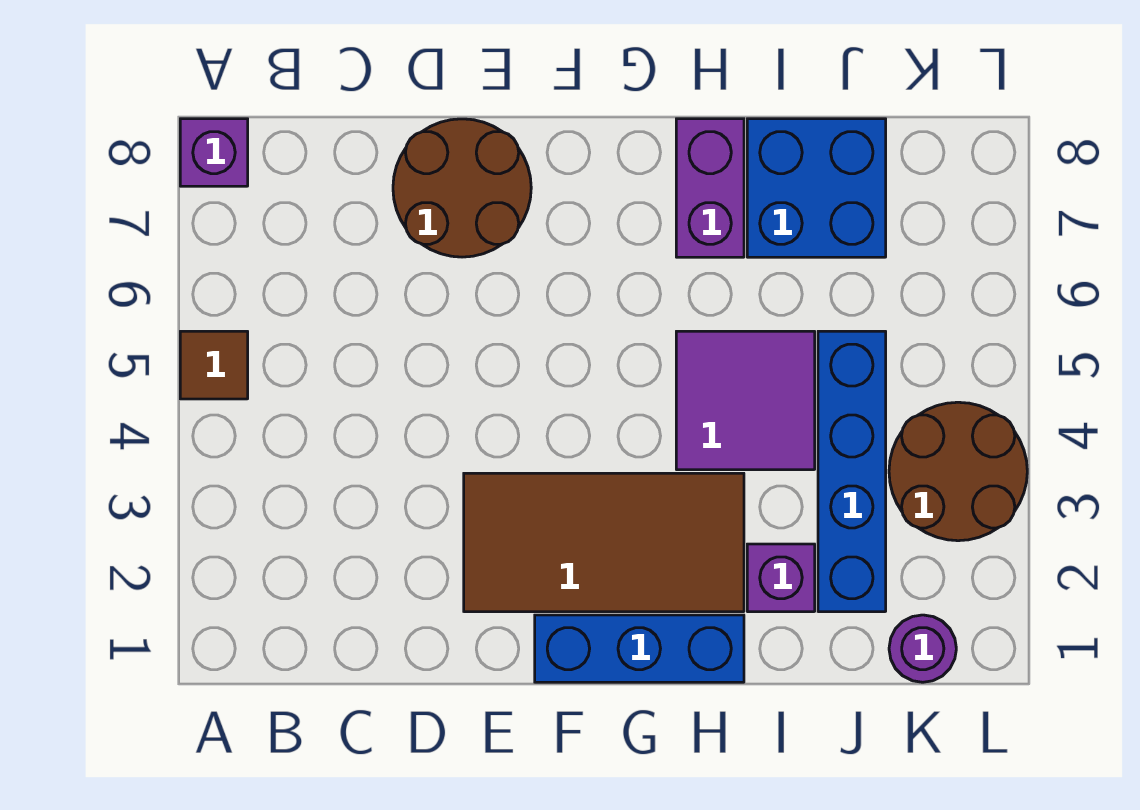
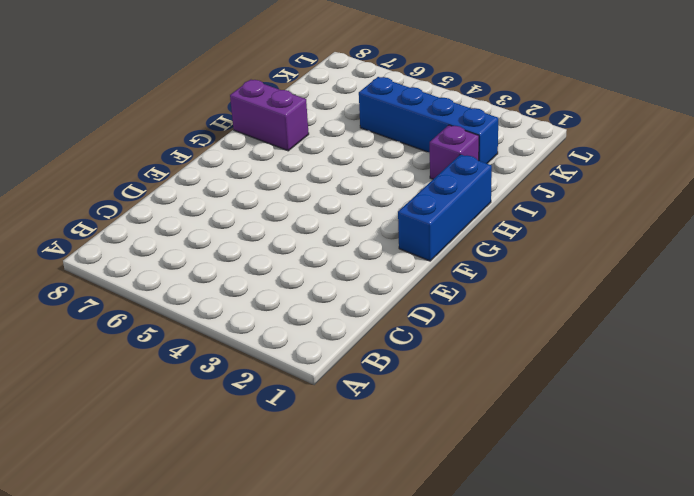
none -> brown tile A5 level 1
none -> purple brick A8 level 1
none -> brown round brick D7:E8 level 1

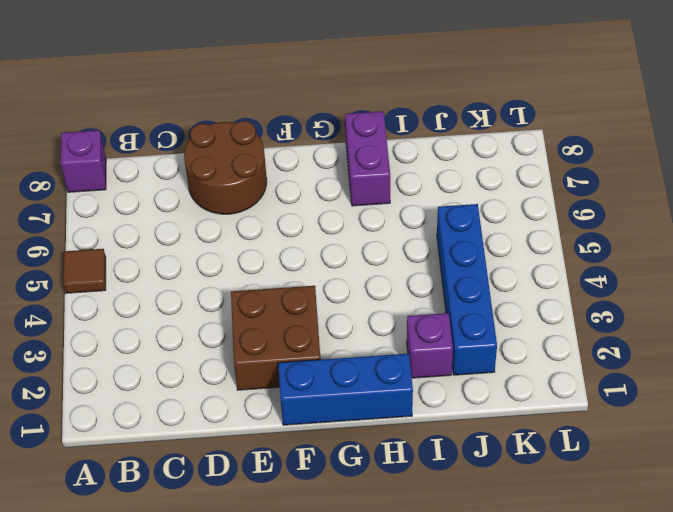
brown brick E2:F3 level 1 -> brown tile E2:H3 level 1
none -> purple tile H4:I5 level 1
none -> blue brick I7:J8 level 1
none -> purple round brick K1 level 1

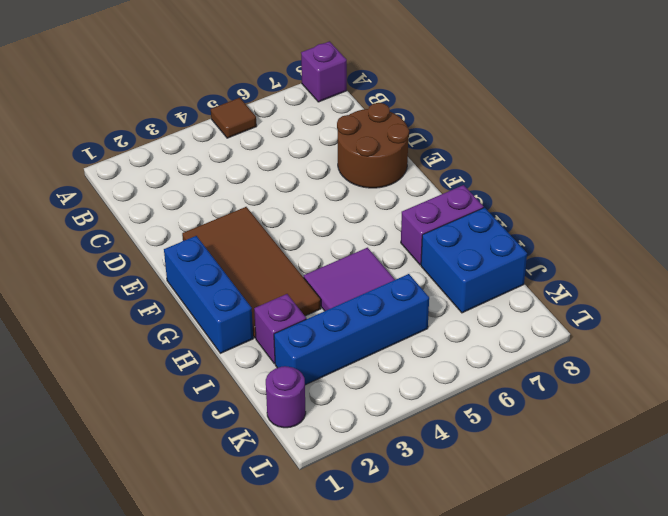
none -> brown round brick K3:L4 level 1

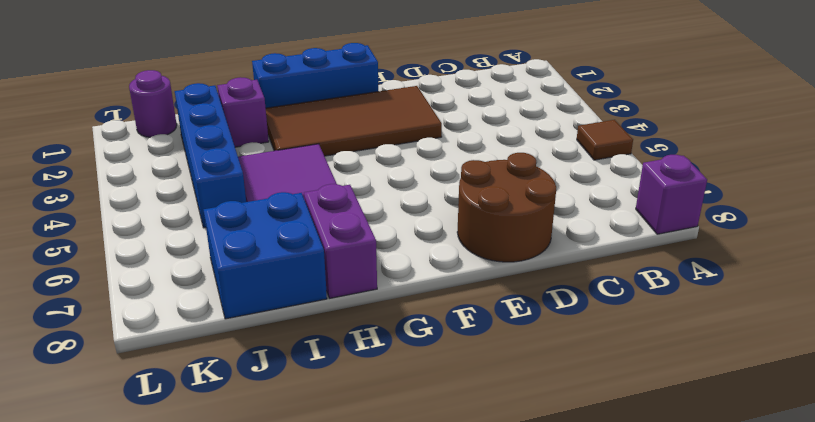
none -> brown round brick K3:L4 level 1

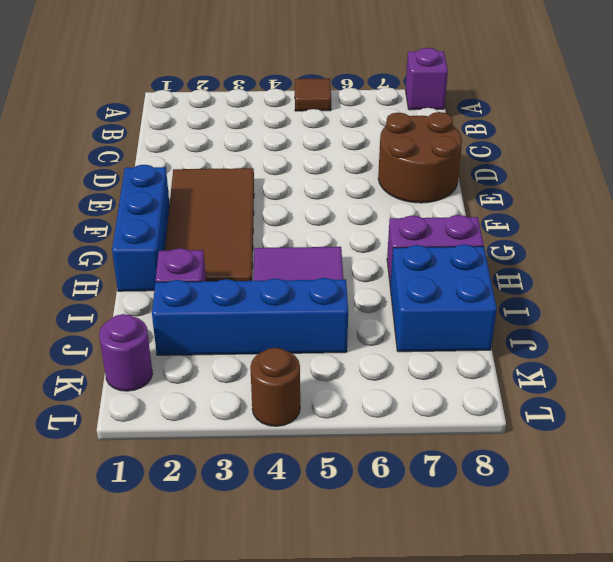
brown round brick L4 level 1 -> brown round brick K3:L4 level 1

